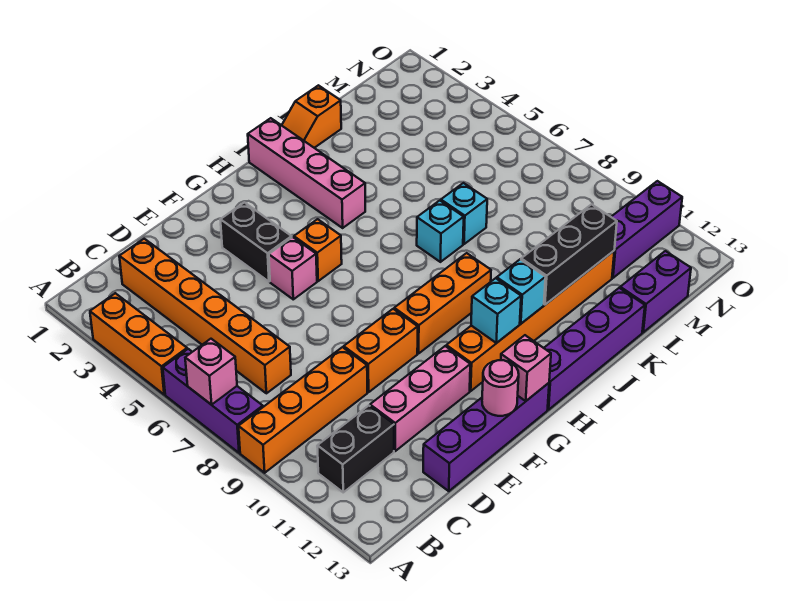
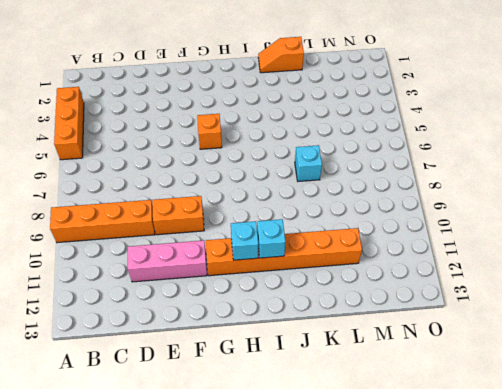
none -> purple brick A6:A8 level 1
none -> black brick B11:C11 level 1
none -> orange brick C2:C7 level 1

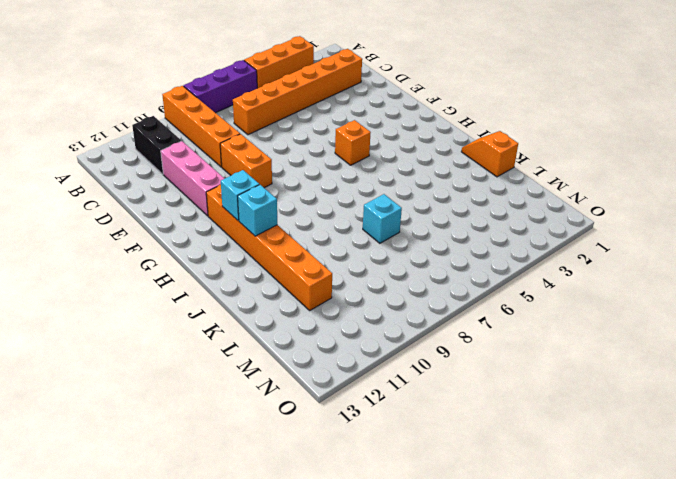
none -> purple brick D13:G13 level 1
none -> black brick F3:F4 level 1
none -> pink brick F5 level 1

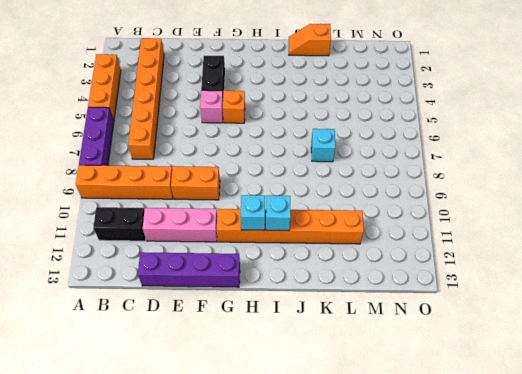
none -> orange brick G9:I9 level 1
none -> purple brick H13:K13 level 1
none -> pink brick I1:I4 level 1

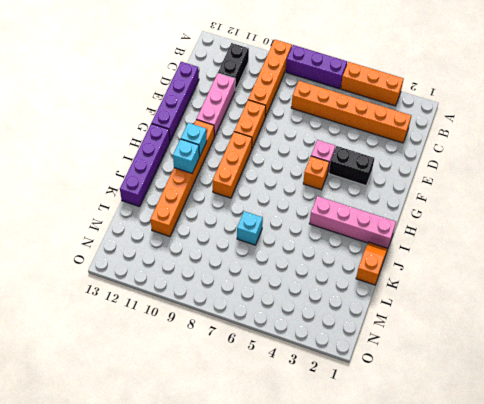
none -> cyan brick J7 level 1
none -> purple brick L13:M13 level 1
none -> purple brick M11:O11 level 1

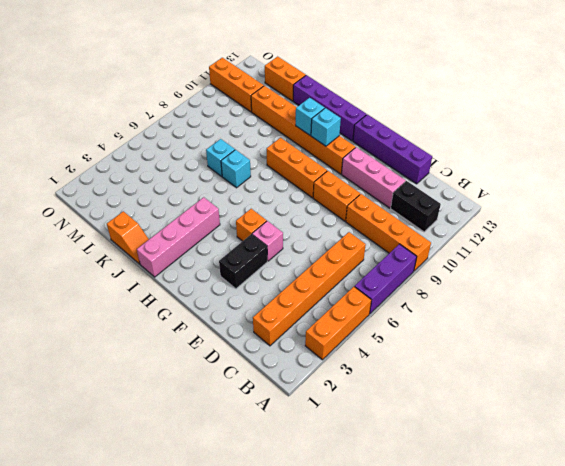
orange brick L13:M13 level 1 -> purple brick L13:M13 level 1
orange brick M11:O11 level 1 -> purple brick M11:O11 level 1
none -> pink brick A7 level 2
none -> pink round brick F13 level 2
none -> pink brick G13 level 2

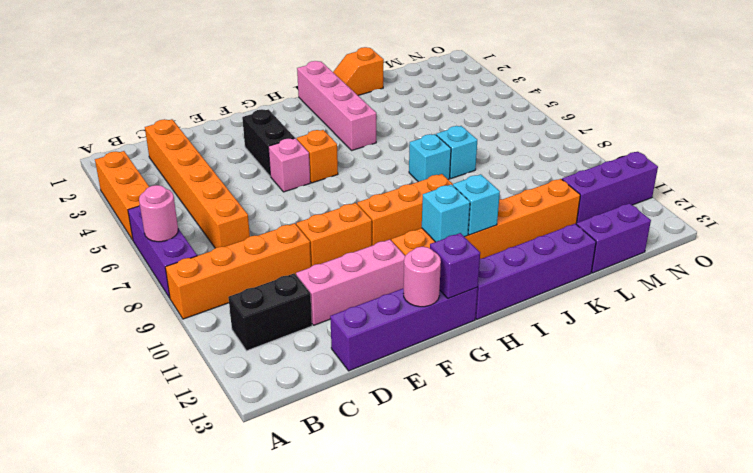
pink round brick A7 level 2 -> pink brick A7 level 2
purple brick G13 level 2 -> pink brick G13 level 2
none -> black brick J11:L11 level 2

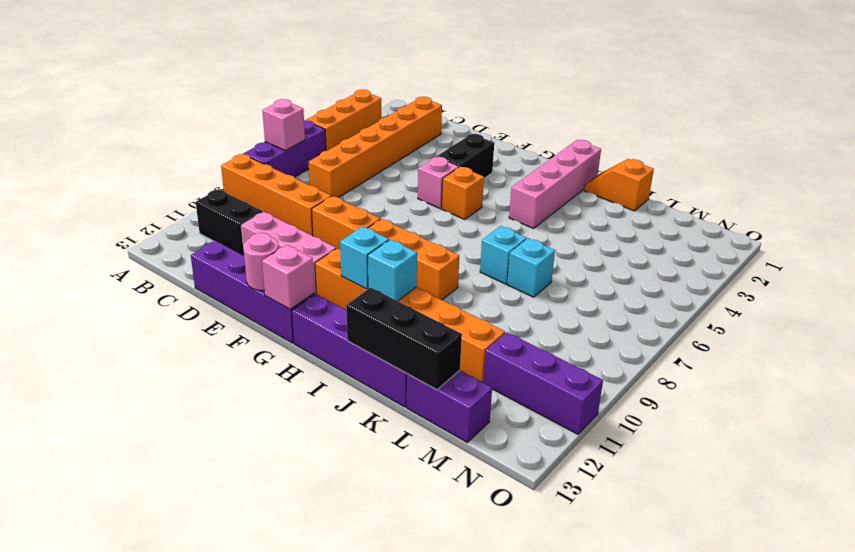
black brick J13:L13 level 2 -> black brick J11:L11 level 2

